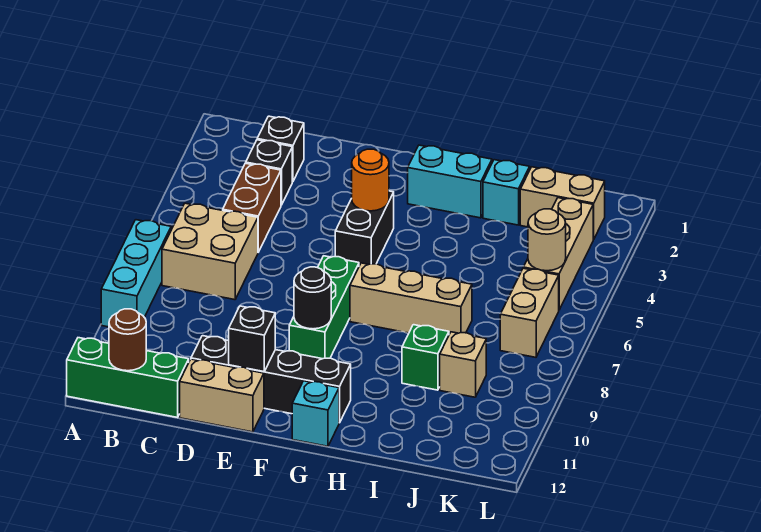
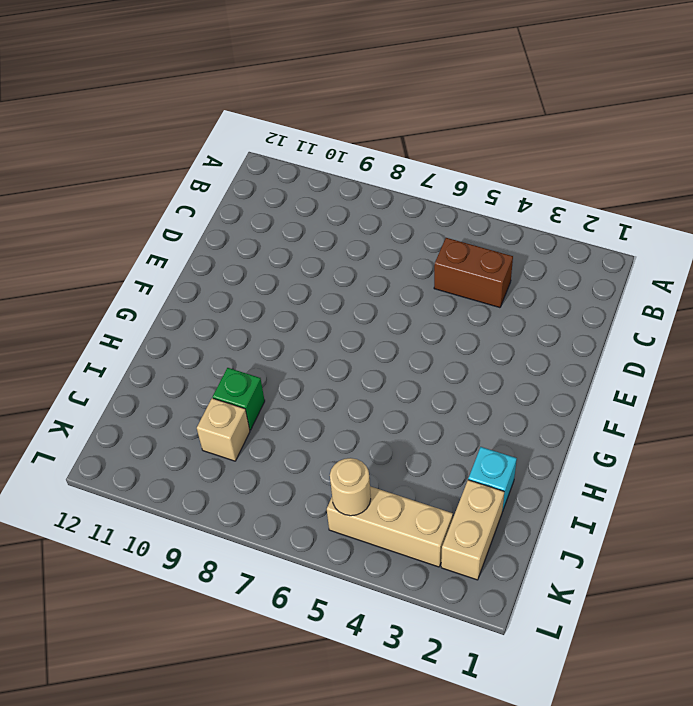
none -> cyan brick A7:A9 level 1
none -> green brick A12:C12 level 1
none -> tan brick B6:C7 level 1

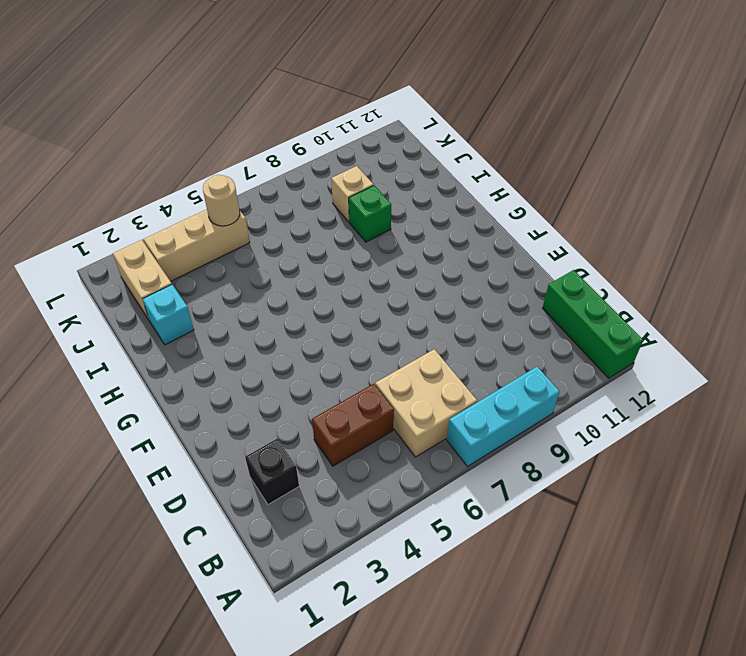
none -> black brick C3 level 1
none -> black brick D11:G11 level 1
none -> tan brick D12:E12 level 1

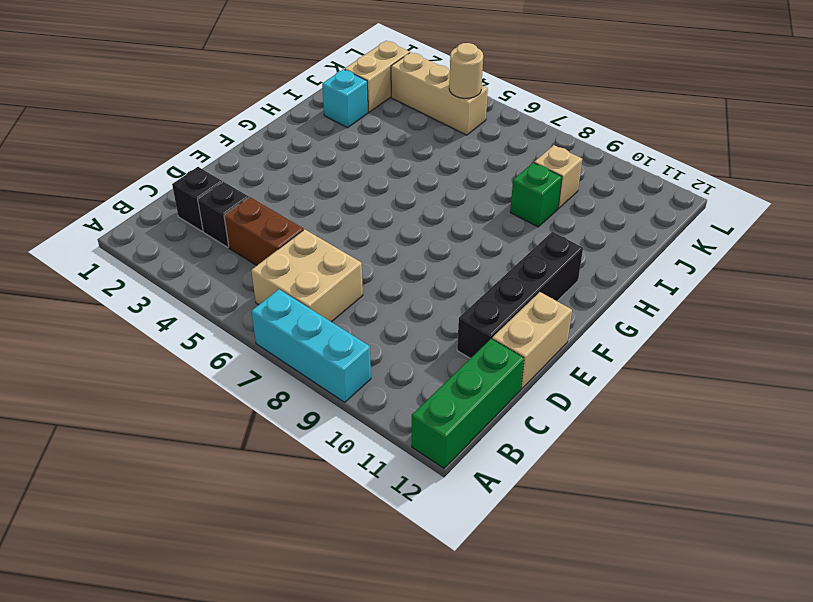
none -> black brick F4:F5 level 1
none -> green brick F7:F9 level 1
none -> cyan brick G2:H2 level 1

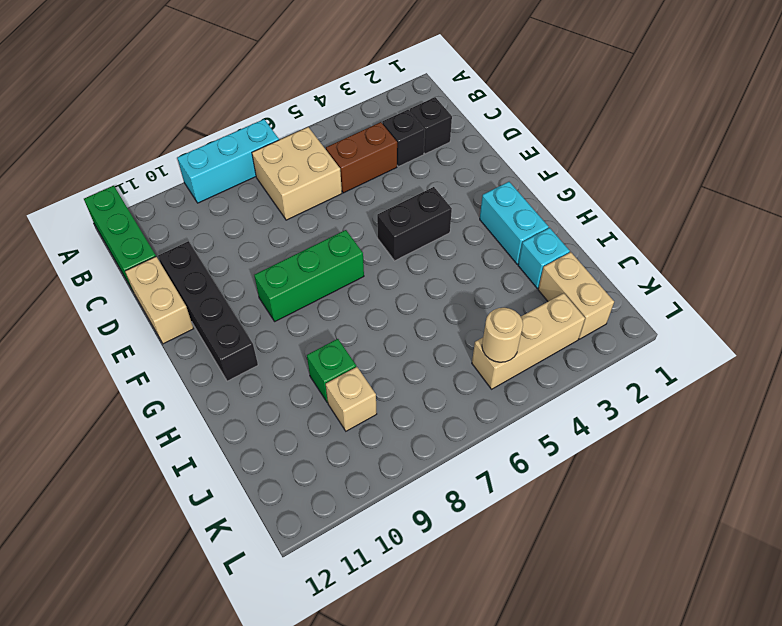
none -> tan brick G7:I7 level 1
none -> cyan brick G12 level 1
none -> tan brick K6:K7 level 1

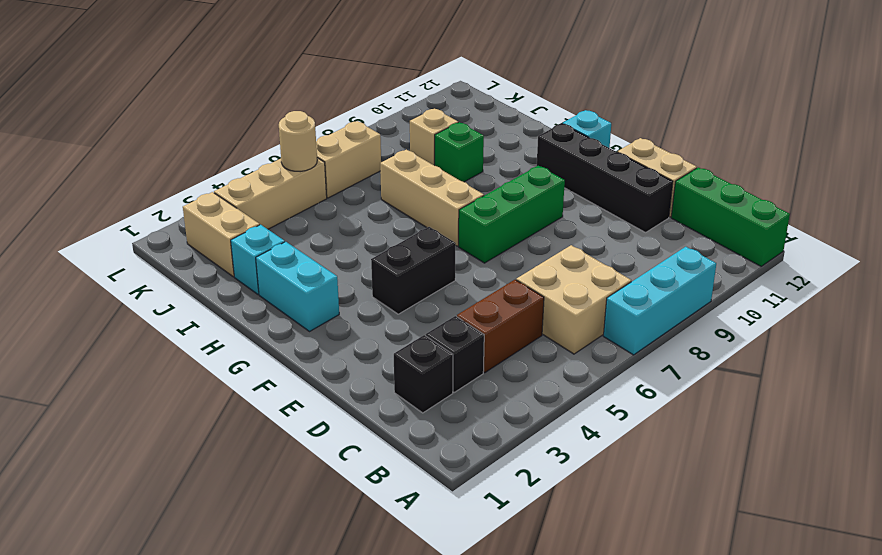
none -> brown round brick B12 level 2
none -> black brick E11 level 2
none -> orange round brick F4 level 2

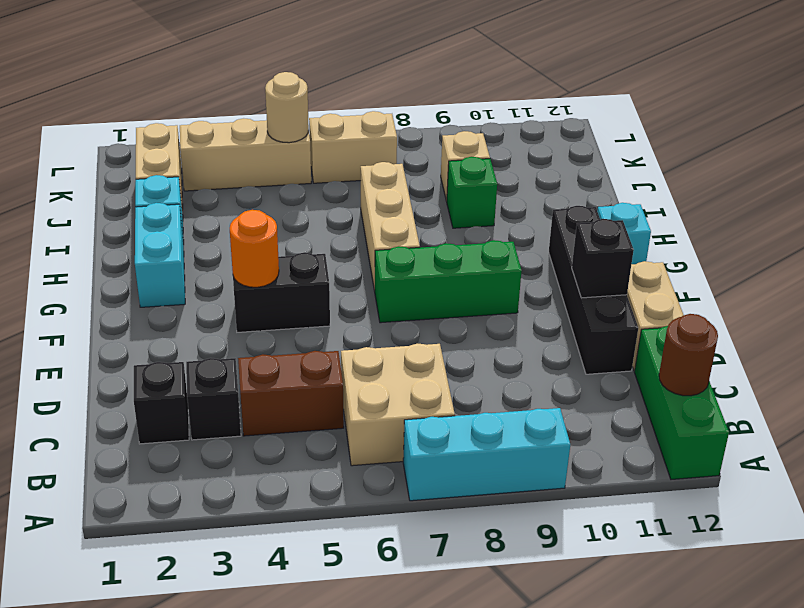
none -> black round brick F9 level 2

